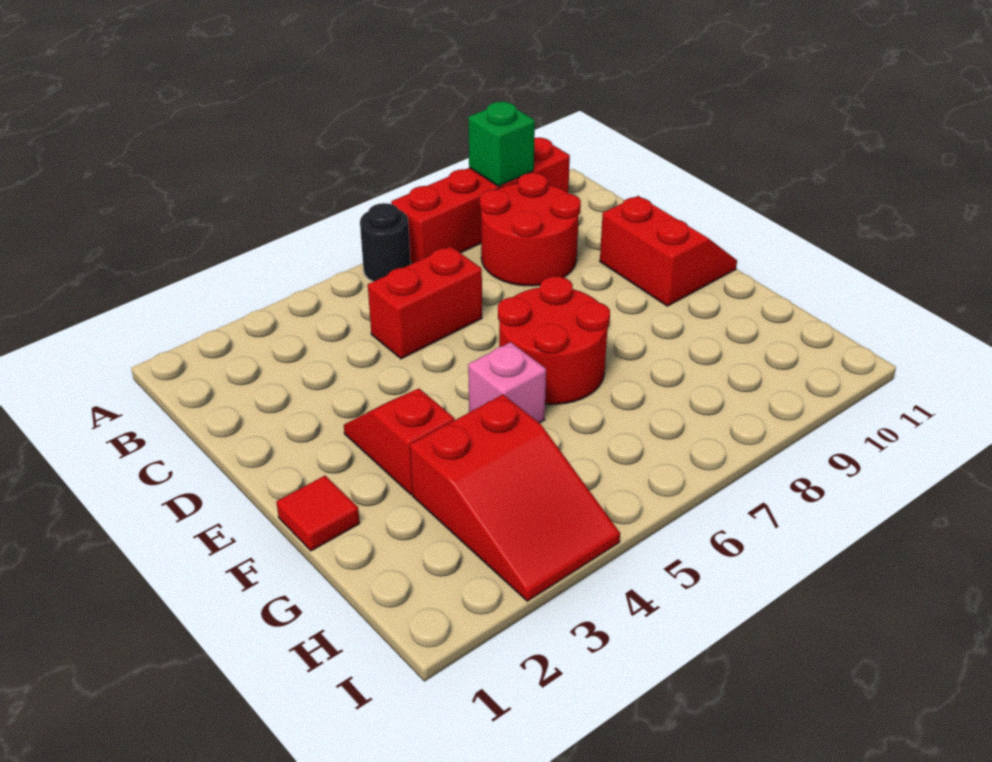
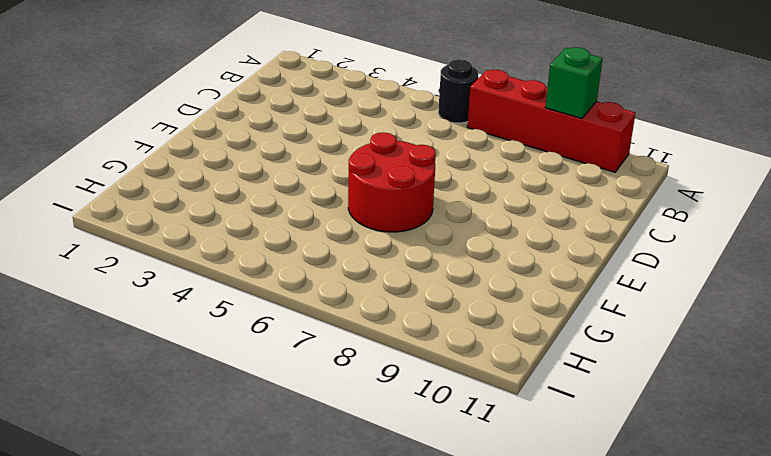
none -> red round brick B8:C9 level 1
none -> red brick C5:C6 level 1

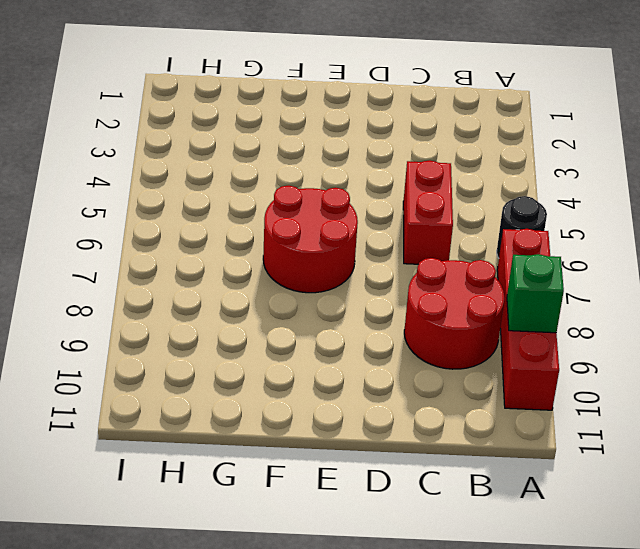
none -> red slope D10:E11 level 1 top 10
none -> red slope E3:F3 level 1 top F

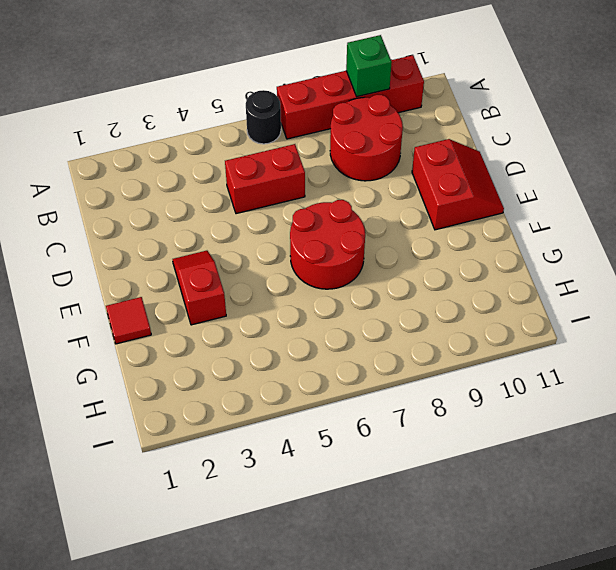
none -> pink brick F5 level 1
none -> red slope G3:I4 level 1 top G

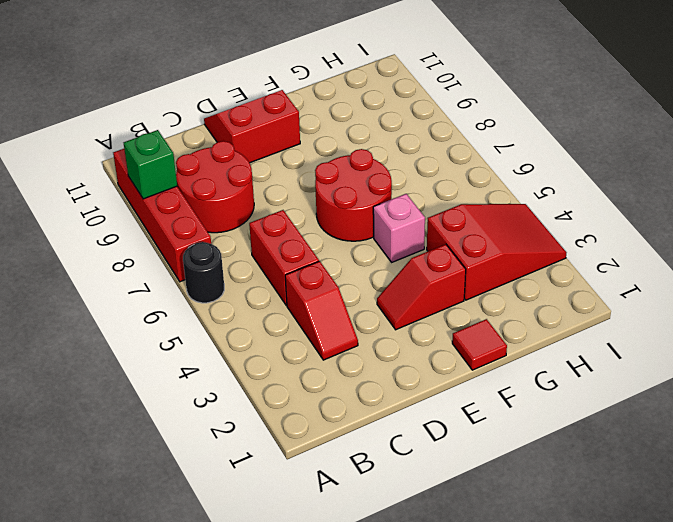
red slope C3:C4 level 1 top 4 -> none

